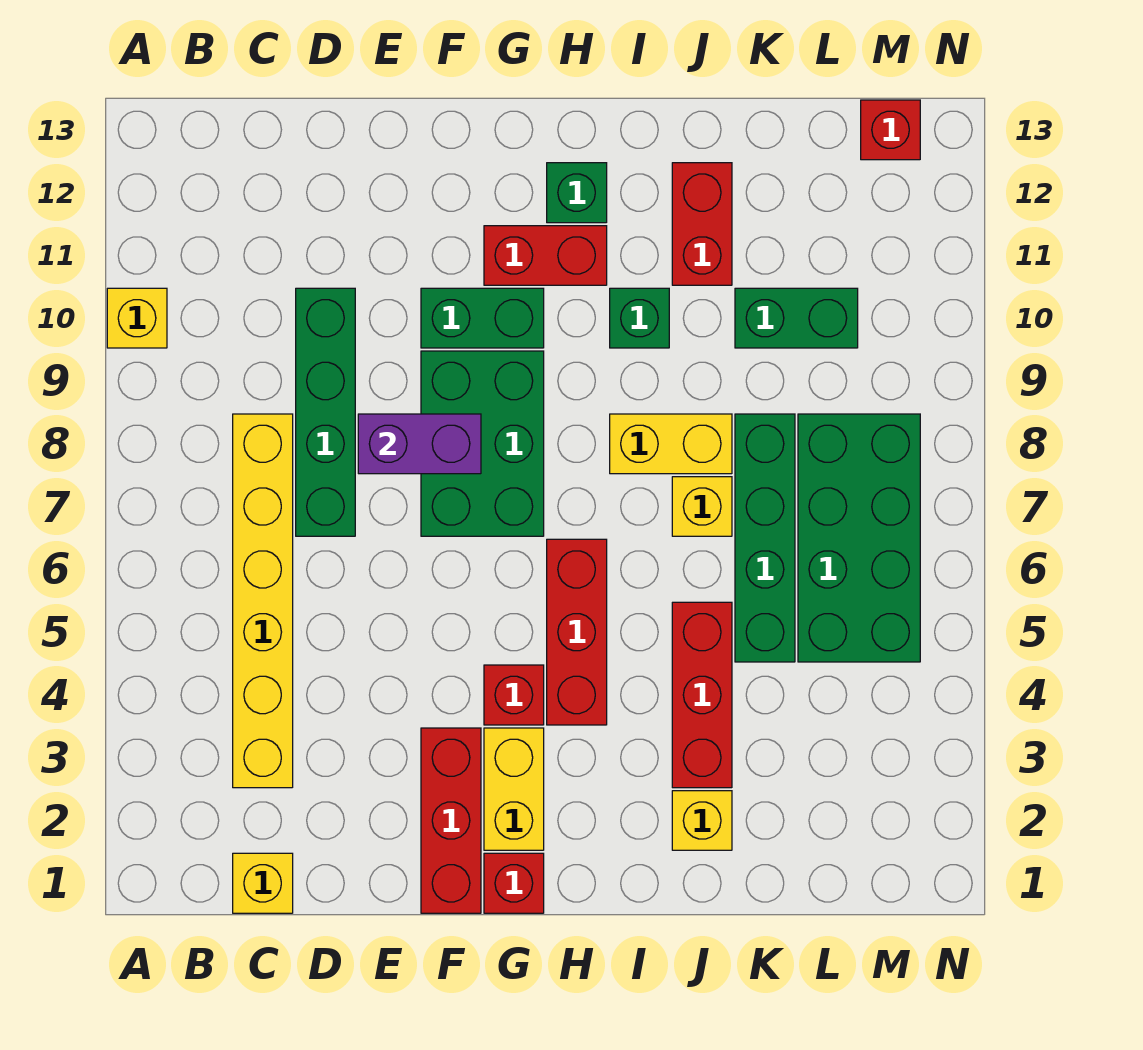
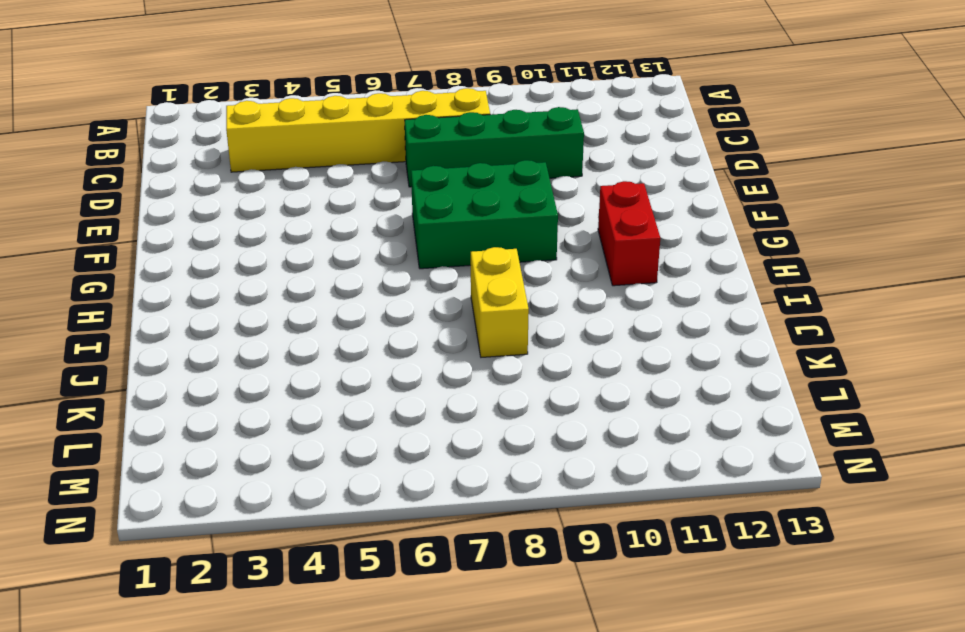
none -> yellow brick A10 level 1
none -> yellow brick C1 level 1
none -> red brick F1:F3 level 1

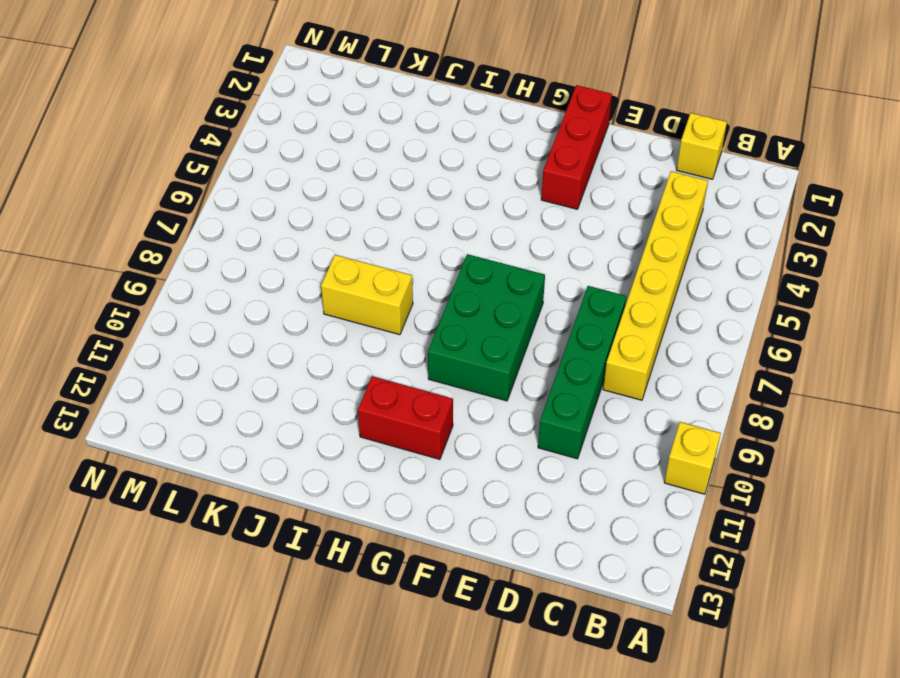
none -> green brick F10:G10 level 1
none -> red brick G1 level 1
none -> yellow brick G2:G3 level 1

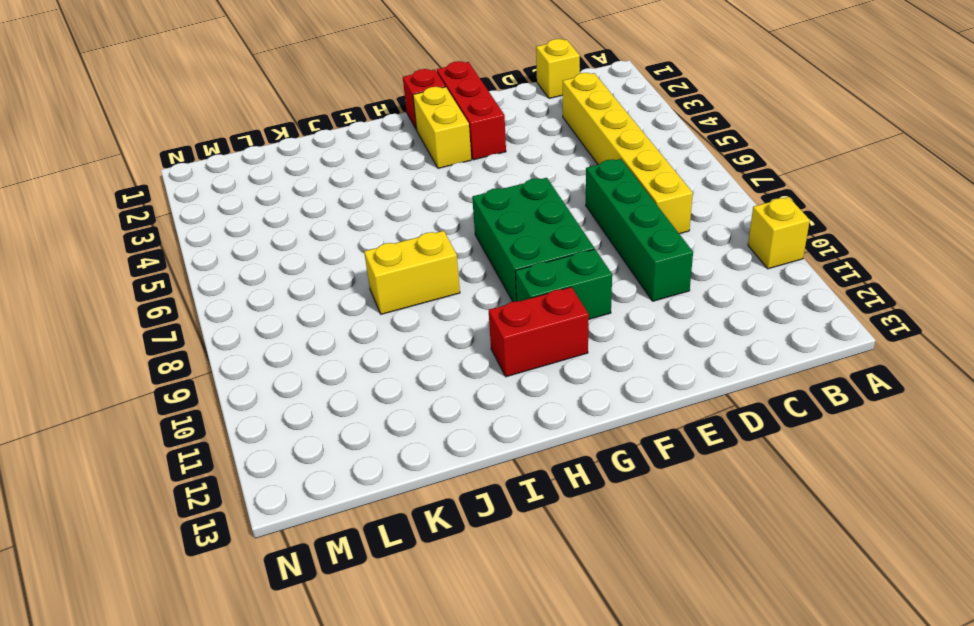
none -> red brick G4 level 1
none -> red brick H4:H6 level 1
none -> green brick H12 level 1

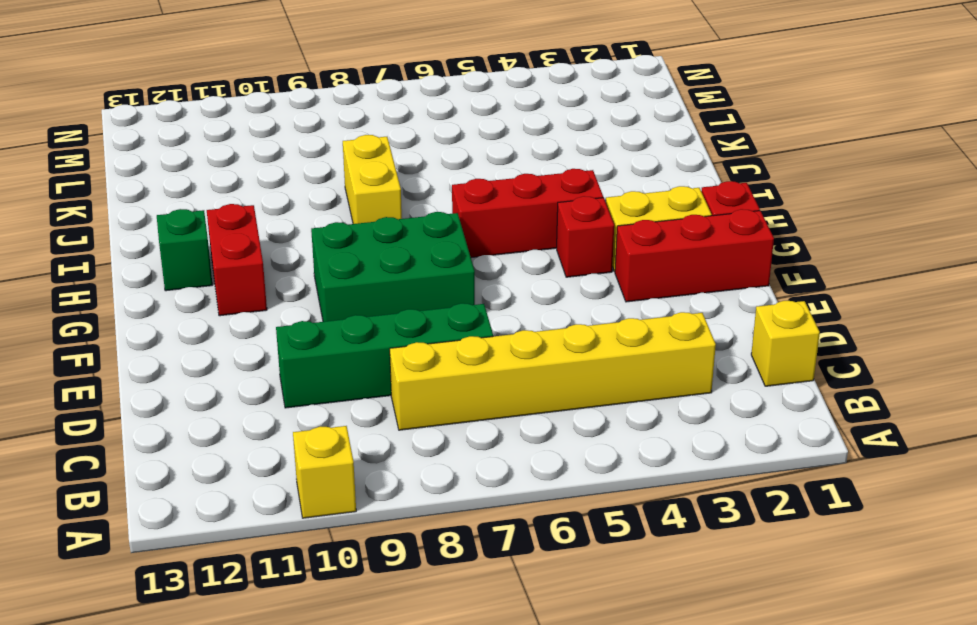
none -> green brick F10:G10 level 1
none -> green brick I10 level 1
none -> yellow brick J2 level 1

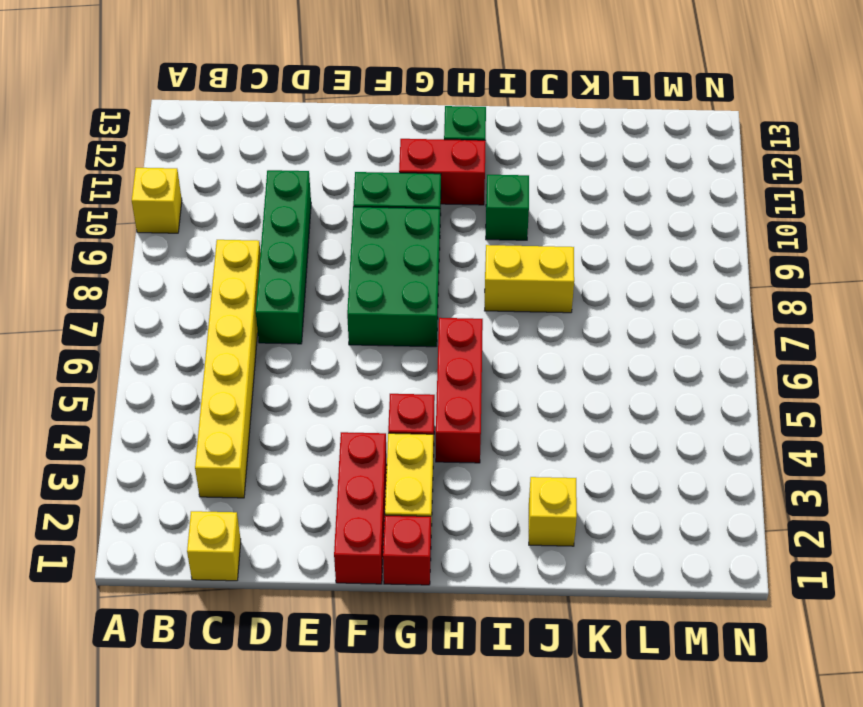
none -> red brick J3:J5 level 1
none -> yellow brick J7 level 1
none -> red brick J11:J12 level 1

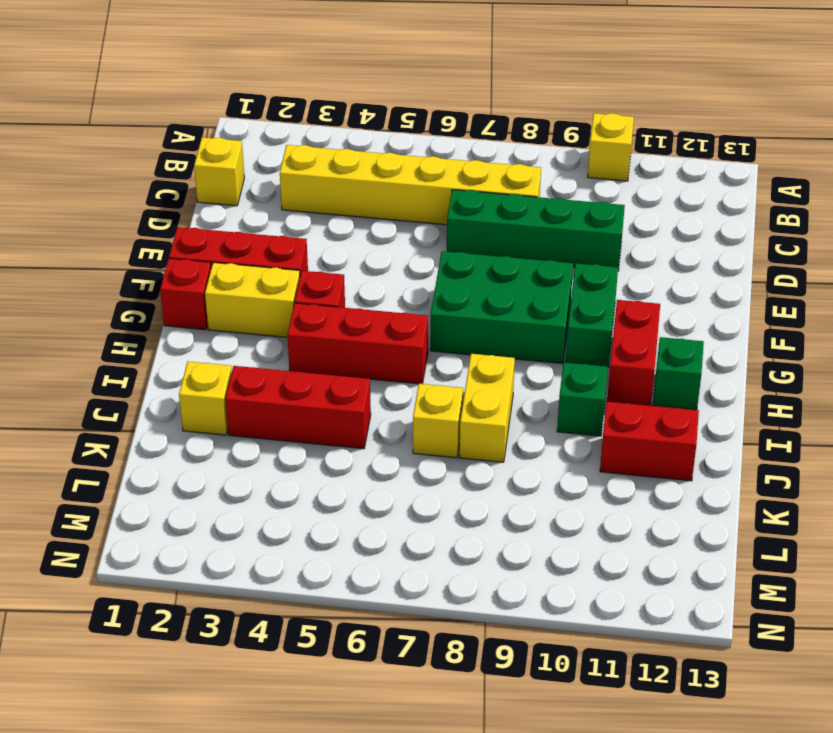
none -> green brick K5:K8 level 1
none -> green brick K10:L10 level 1
none -> green brick L5:M8 level 1

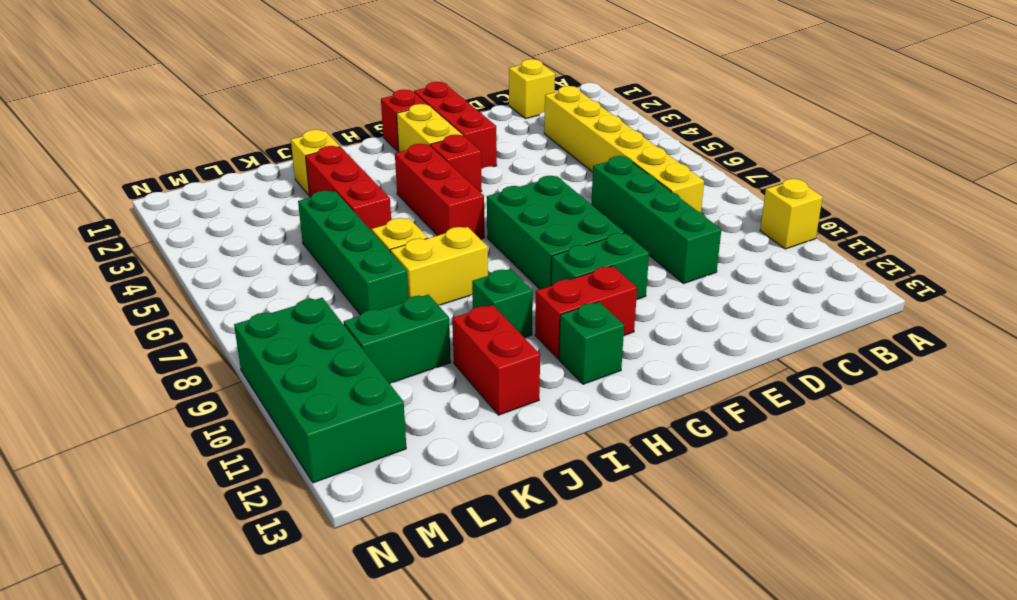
green brick M9:N12 level 1 -> green brick L5:M8 level 1
none -> red brick M13 level 1
none -> purple brick E8:F8 level 2

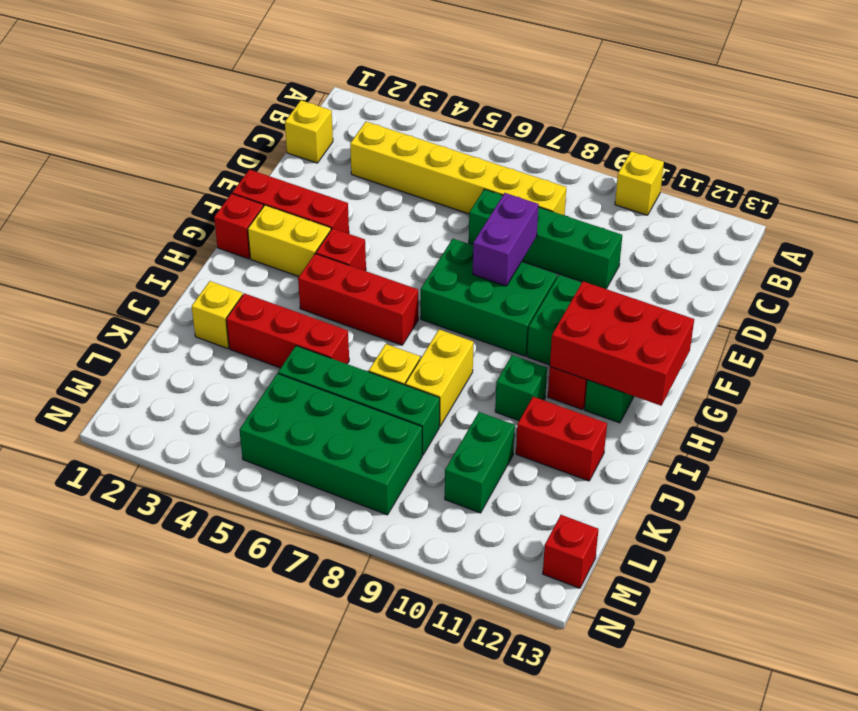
red brick G11:H13 level 2 -> none

